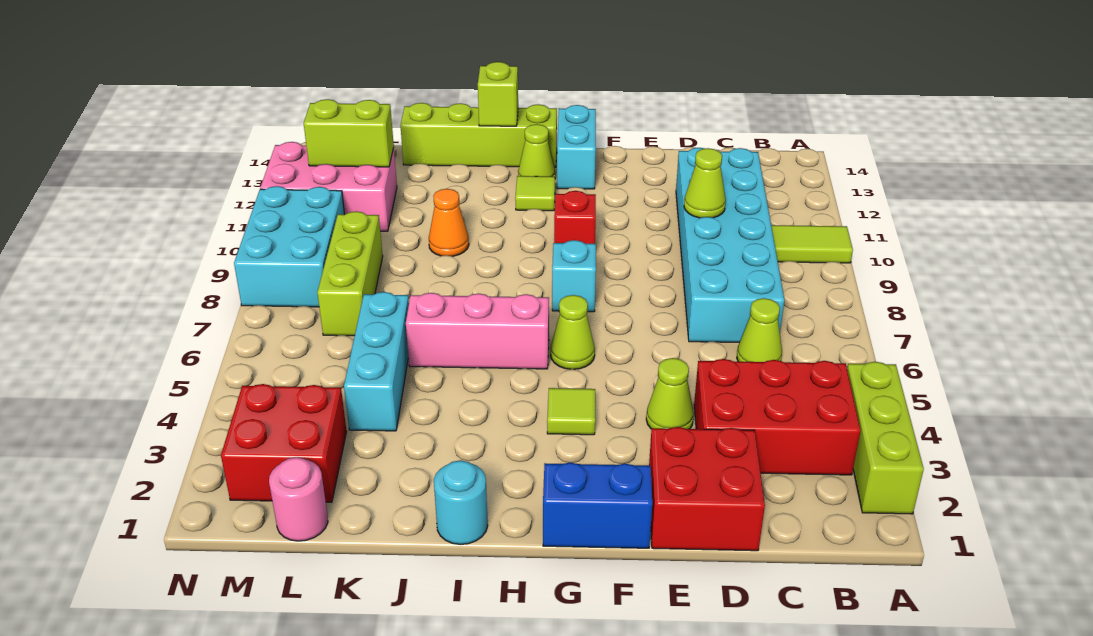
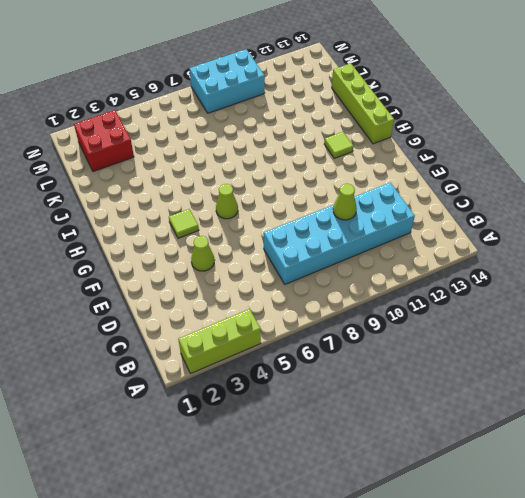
none -> lime tile A10:B10 level 1
none -> red brick B3:D4 level 1
none -> lime cone C6 level 1

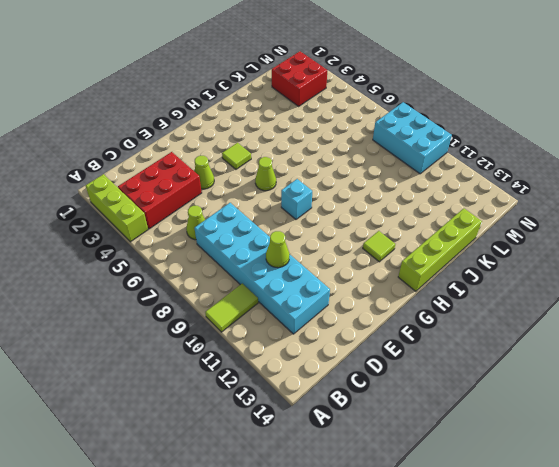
none -> red brick D1:E2 level 1
none -> blue brick F1:G1 level 1
none -> red brick G10 level 1

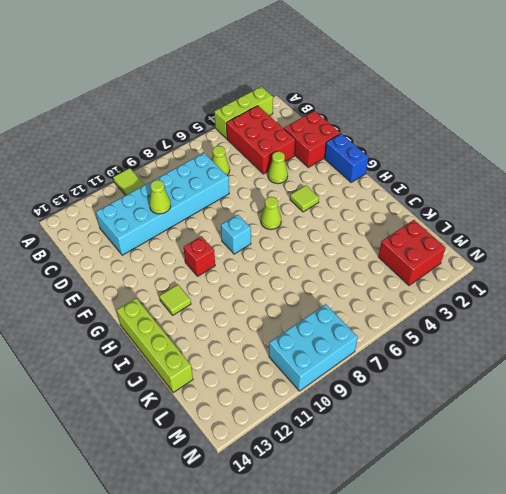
none -> cyan brick G13:G14 level 1
none -> pink brick H6:J6 level 1
none -> lime cone H13 level 1

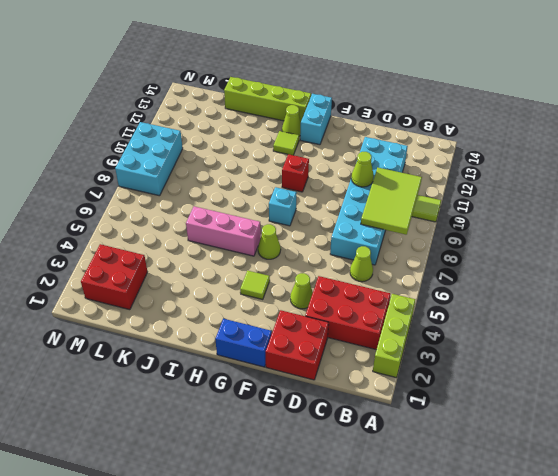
lime tile B8:C10 level 2 -> none
none -> cyan round brick I1 level 1
none -> orange cone J10 level 1
none -> cyan brick K4:K6 level 1

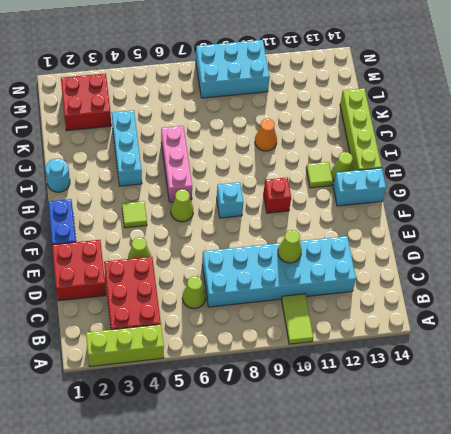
cyan brick I4:K4 level 1 -> cyan brick K4:K6 level 1
none -> pink round brick L1 level 1
none -> lime brick L7:L9 level 1
none -> pink brick L11:N12 level 1

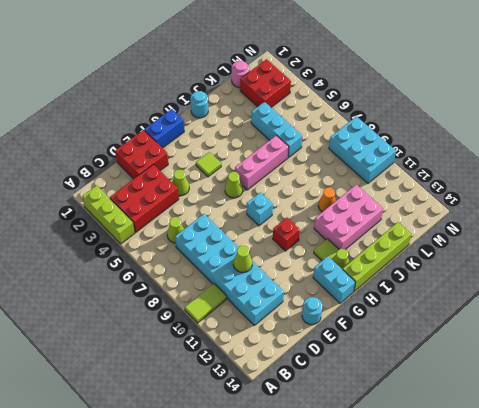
cyan round brick E14 level 1 -> none
pink brick I11:K12 level 1 -> pink brick L11:N12 level 1
none -> lime brick L7:L9 level 1
none -> lime brick I14 level 2
none -> lime brick L12:M12 level 2

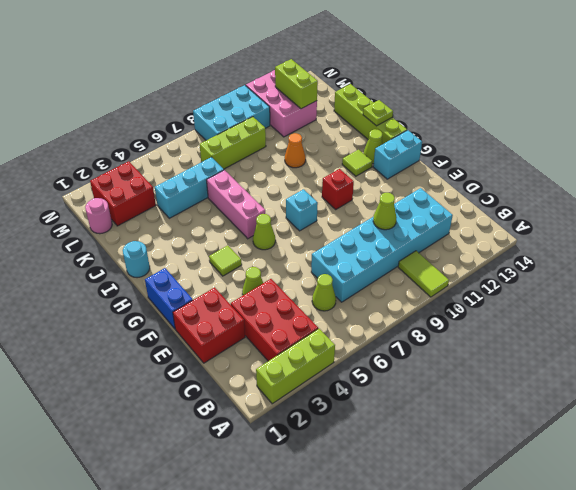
lime plate I14 level 2 -> lime brick I14 level 2

